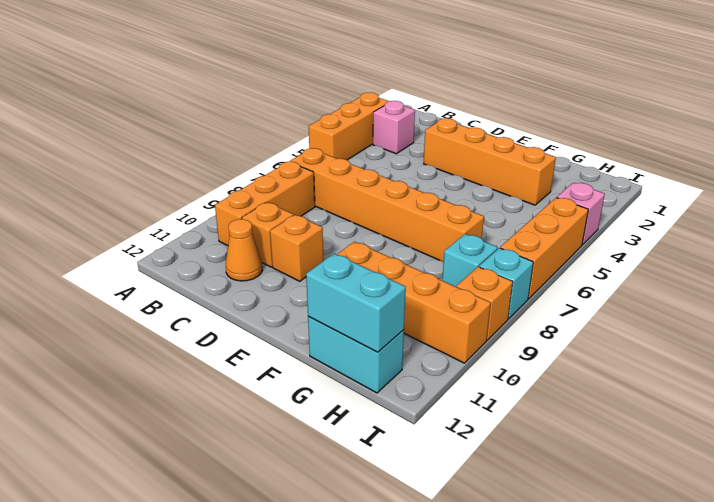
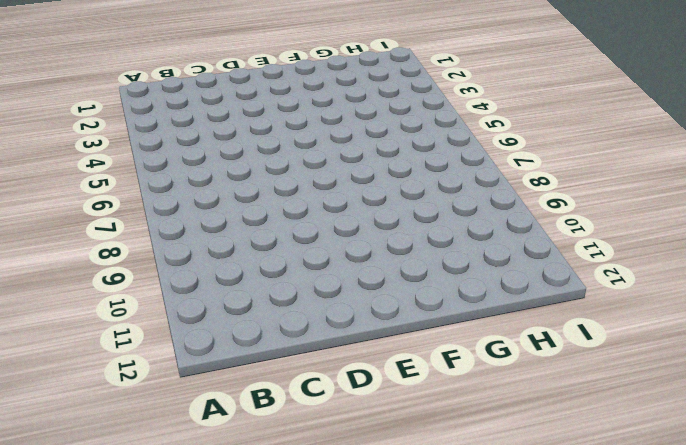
none -> orange brick A3:A5 level 1
none -> pink brick B3 level 1
none -> orange brick B7:G7 level 1

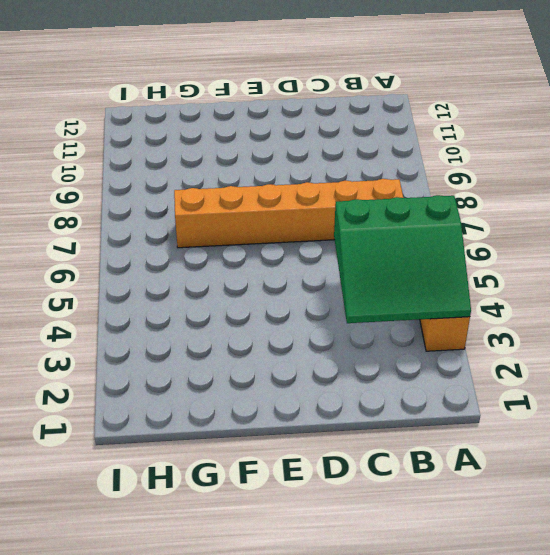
green slope A3:C5 level 2 top 5 -> none
none -> pink brick B3 level 1
none -> orange brick B8:B10 level 1
none -> orange brick C10 level 1

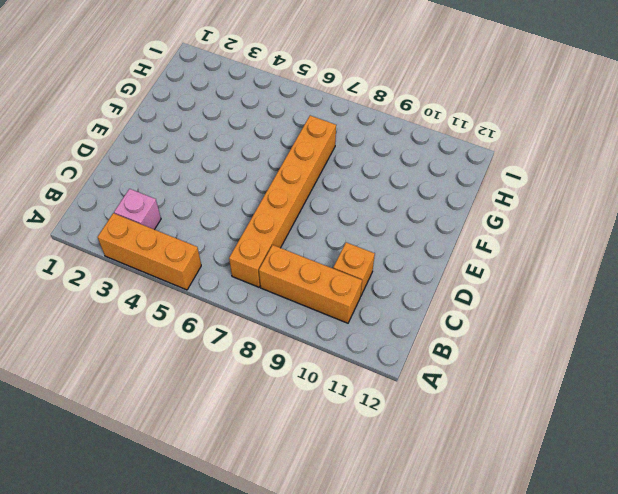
none -> orange cone C11 level 1
none -> orange brick D3:G3 level 1
none -> orange brick D10 level 1

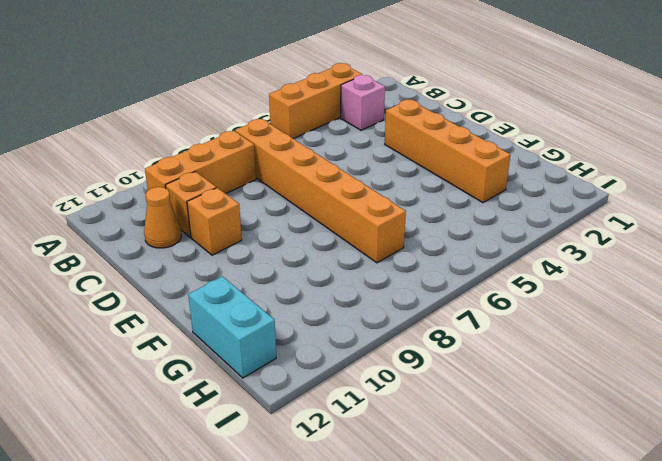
none -> orange brick F10:I10 level 1
none -> cyan brick H8 level 1
none -> pink brick I4 level 1

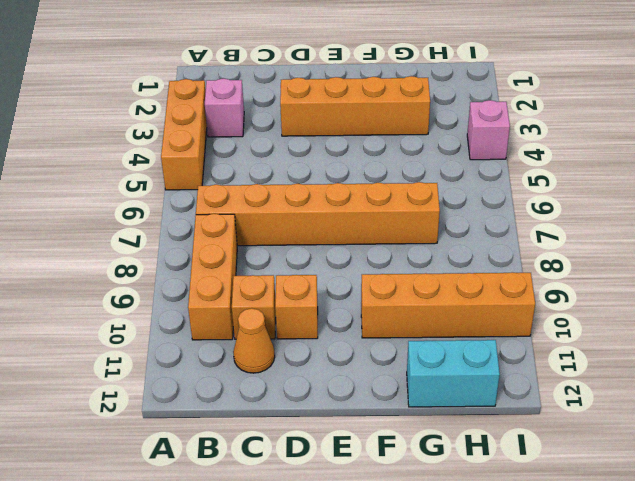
none -> cyan brick H8 level 1
none -> orange brick I5:I7 level 1
none -> cyan brick I8 level 1

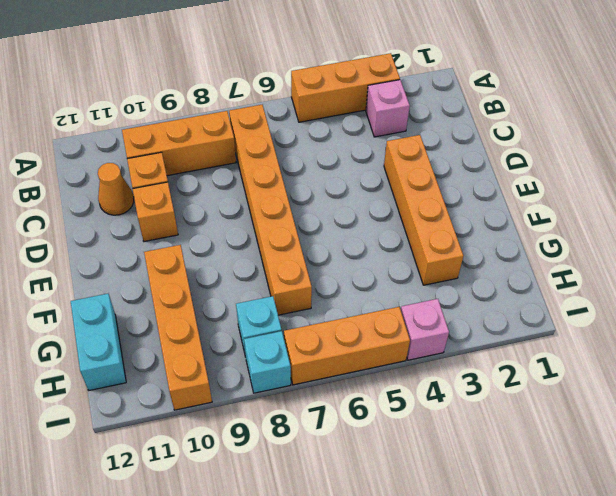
none -> orange brick I9 level 1
none -> cyan brick G12:H12 level 2

